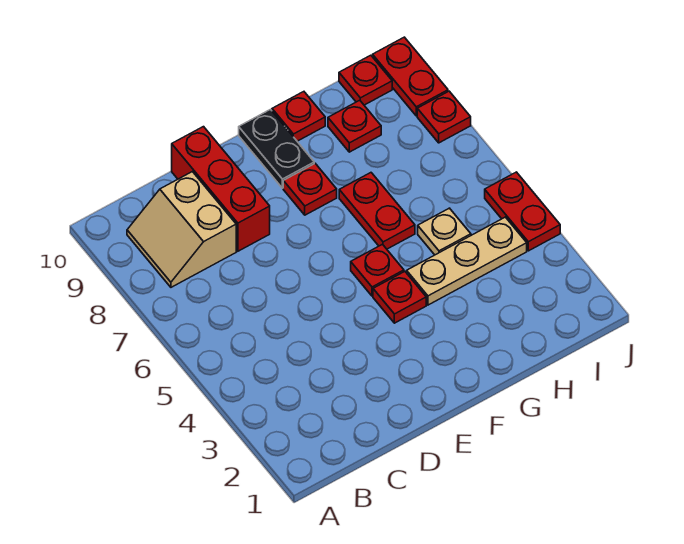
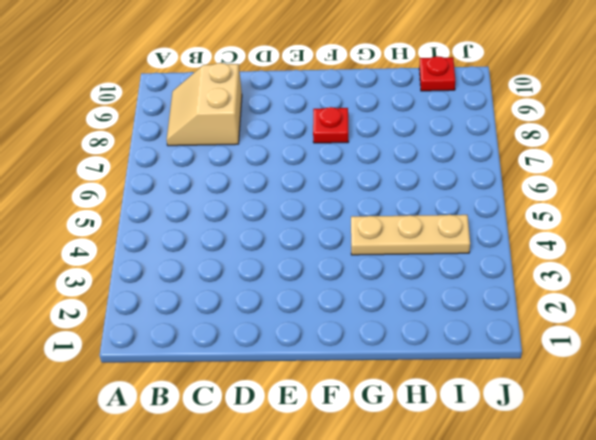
none -> red brick D8:D10 level 1
none -> red plate F4 level 1
none -> red plate F5 level 1

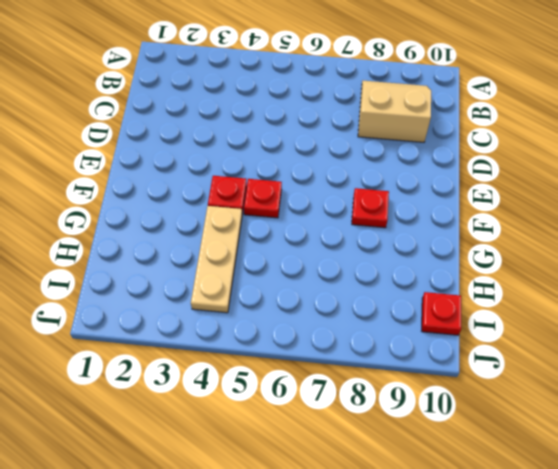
none -> red brick D8:D10 level 1
none -> black plate F9:F10 level 1
none -> red plate G6:G7 level 1

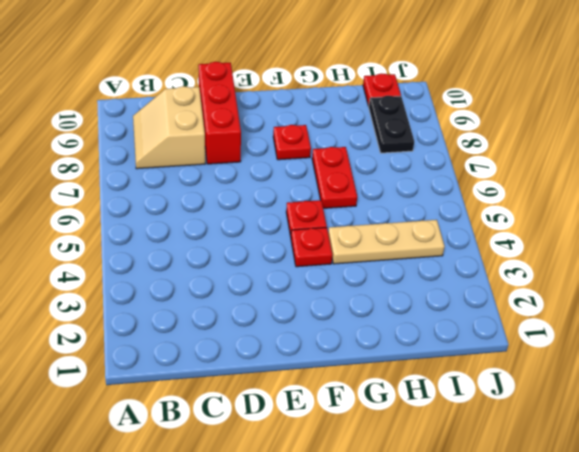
black plate I8:I9 level 1 -> black plate F9:F10 level 1
none -> red plate G10 level 1
none -> tan plate H5 level 1
none -> red plate H9 level 1

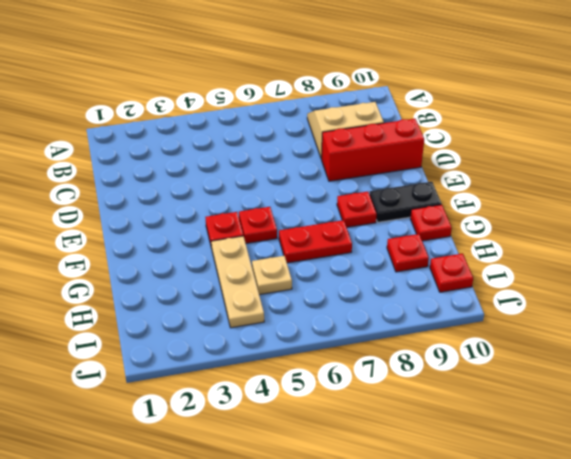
none -> red plate J4:J5 level 1
none -> red plate J8 level 1
none -> red plate J9:J10 level 1

